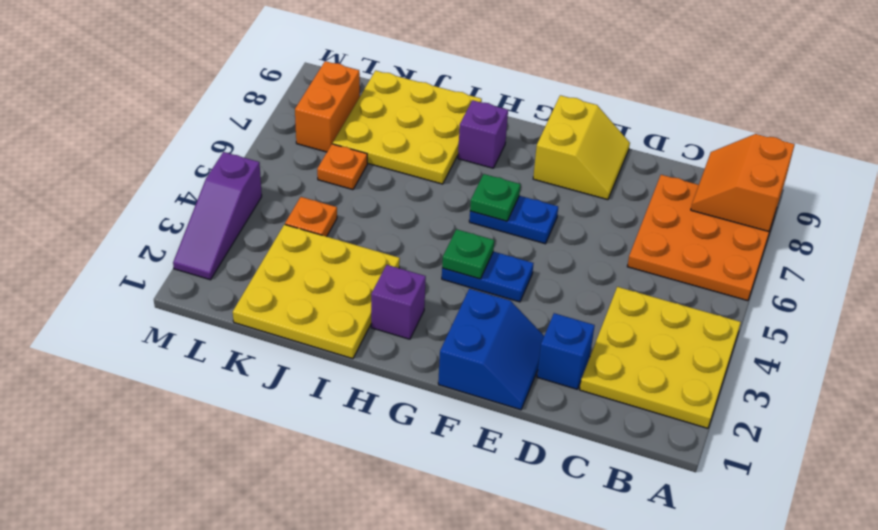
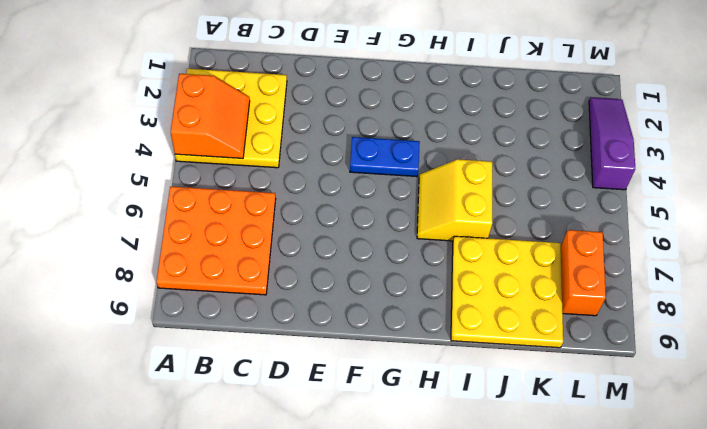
orange slope A3:B4 level 2 top A -> orange slope A8:B9 level 2 top A
yellow slope H5:I6 level 1 top I -> yellow slope E8:F9 level 1 top F
none -> blue brick D2 level 1
none -> blue slope E1:F2 level 1 top F
none -> blue plate F6:G6 level 1

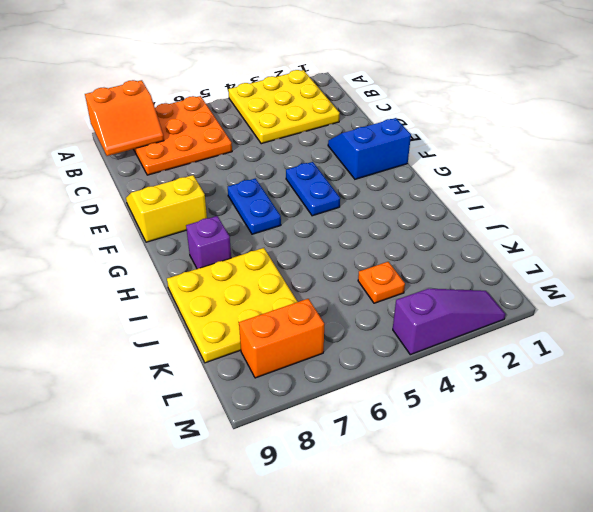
none -> blue brick D2 level 1
none -> purple brick H2 level 1
none -> yellow plate I1:K3 level 1

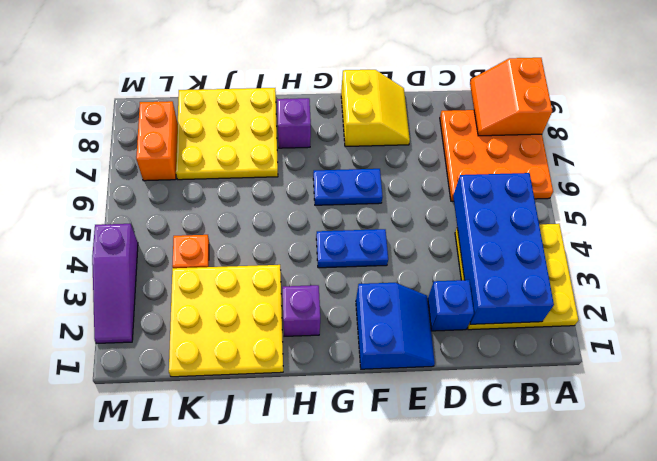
blue brick B2:C5 level 2 -> none
none -> orange plate K6 level 1
none -> green plate G4 level 2
none -> green plate G6 level 2

